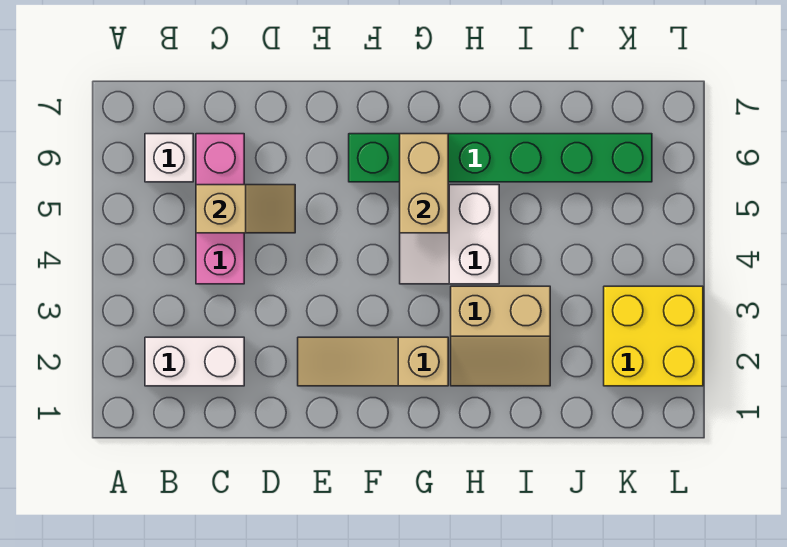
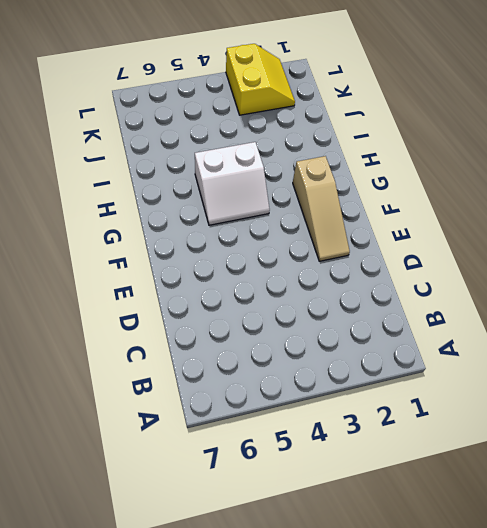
yellow slope K2:L3 level 1 top 3 -> yellow brick K2:L3 level 1
none -> white brick B2:C2 level 1
none -> white brick B6 level 1

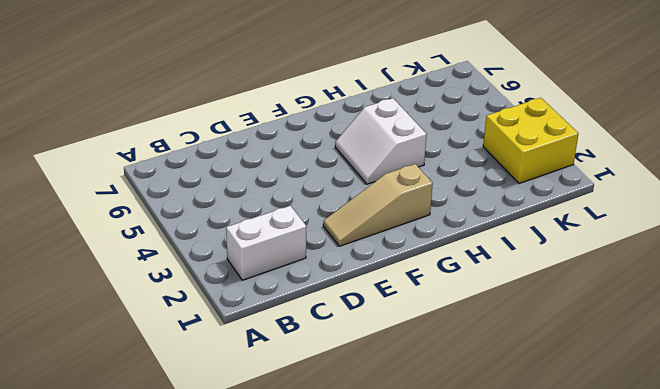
none -> white brick B6 level 1
none -> pink brick C4:C6 level 1

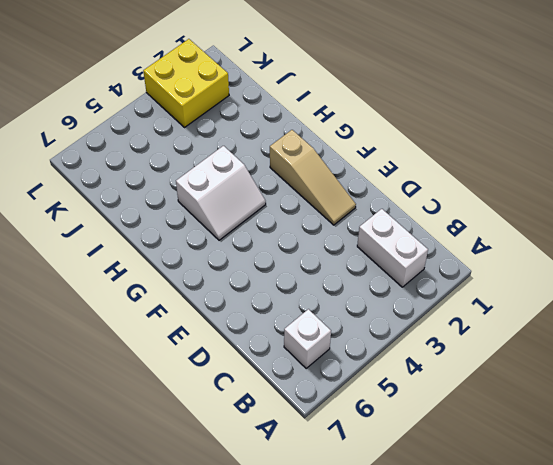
none -> pink brick C4:C6 level 1
none -> green brick F6:K6 level 1

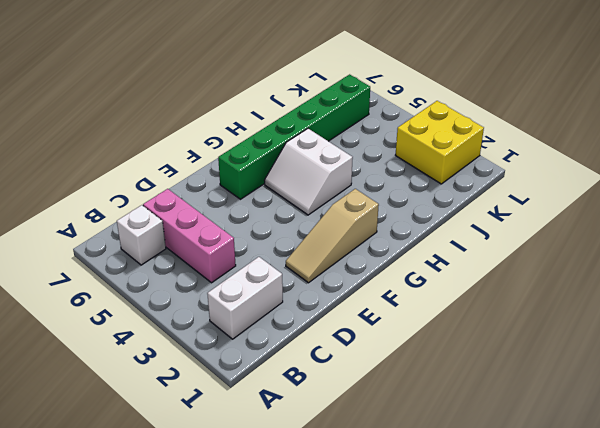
none -> tan slope H2:I3 level 1 top 3
none -> tan slope C5:D5 level 2 top C

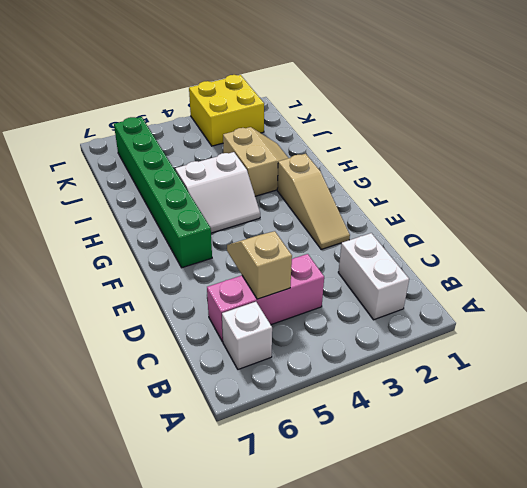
none -> tan brick G5:G6 level 2

